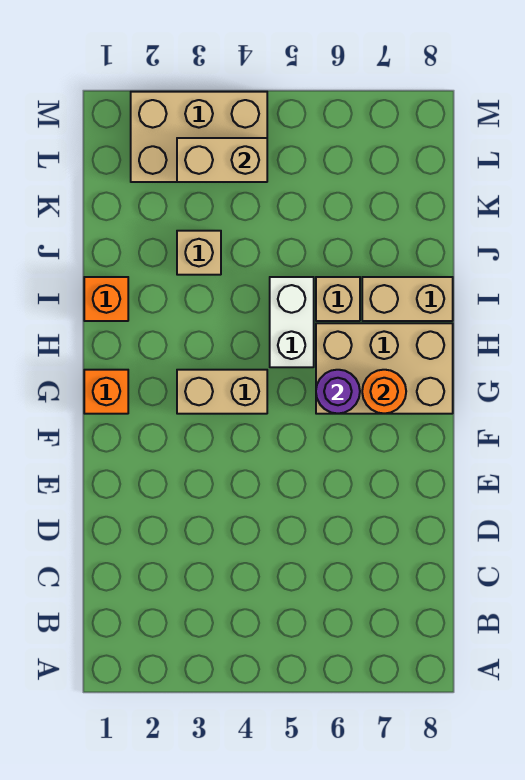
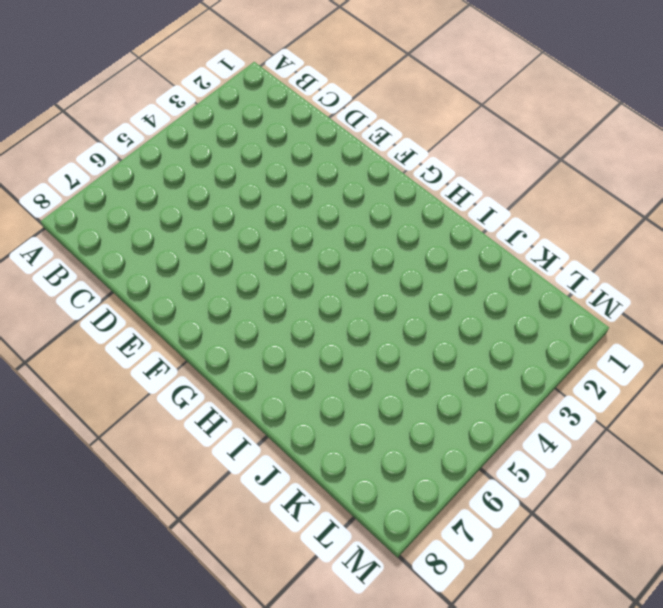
none -> orange brick G1 level 1
none -> tan brick G3:G4 level 1
none -> tan brick G6:H8 level 1

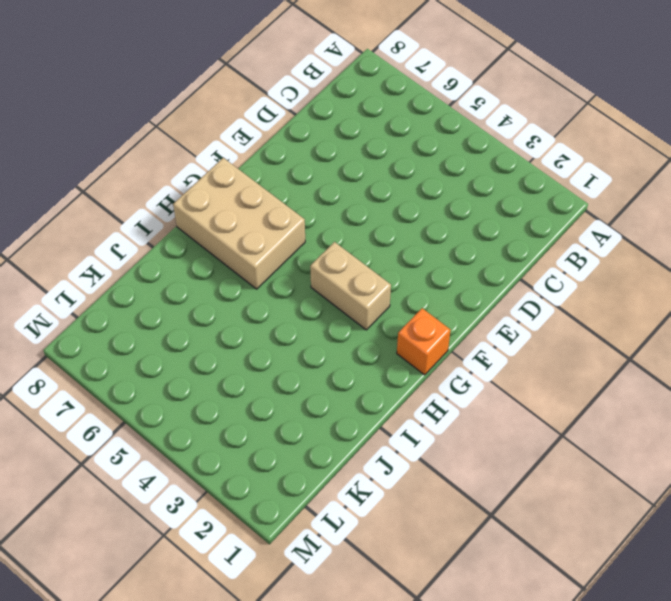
none -> white brick H5:I5 level 1
none -> orange brick I1 level 1
none -> tan brick I6 level 1

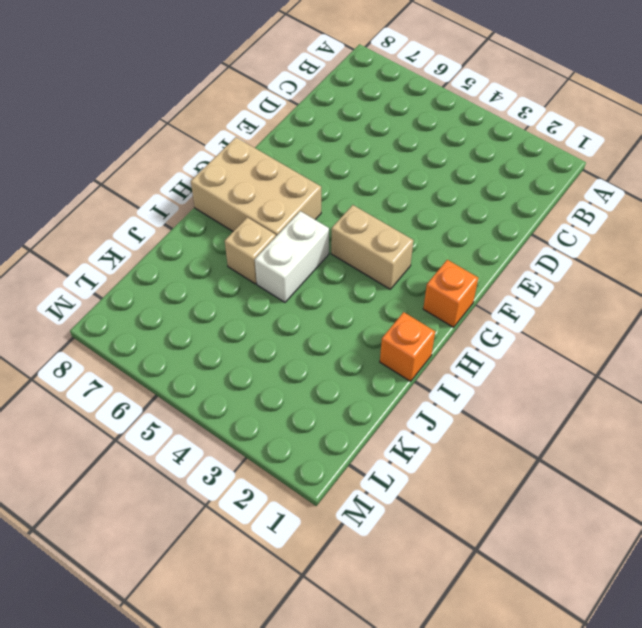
none -> tan brick I7:I8 level 1
none -> tan brick J3 level 1
none -> tan brick L2:M4 level 1

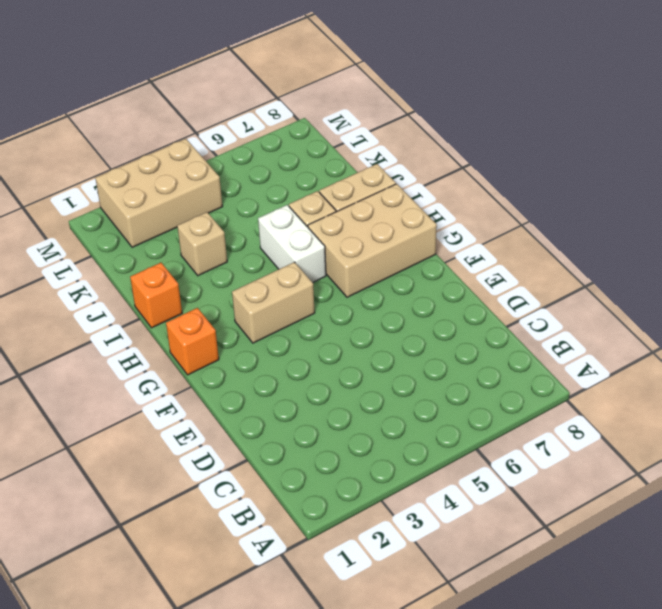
none -> purple round brick G6 level 2
none -> orange round brick G7 level 2
none -> tan brick L3:L4 level 2

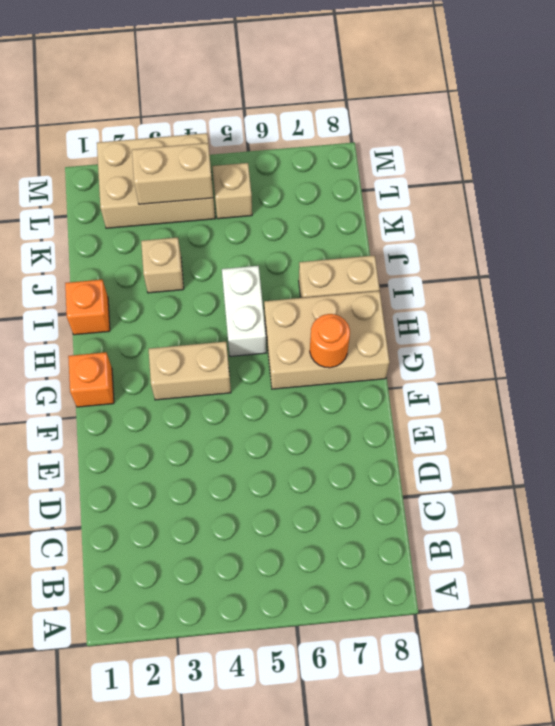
tan brick L5 level 1 -> tan brick I6 level 1
none -> purple round brick G6 level 2

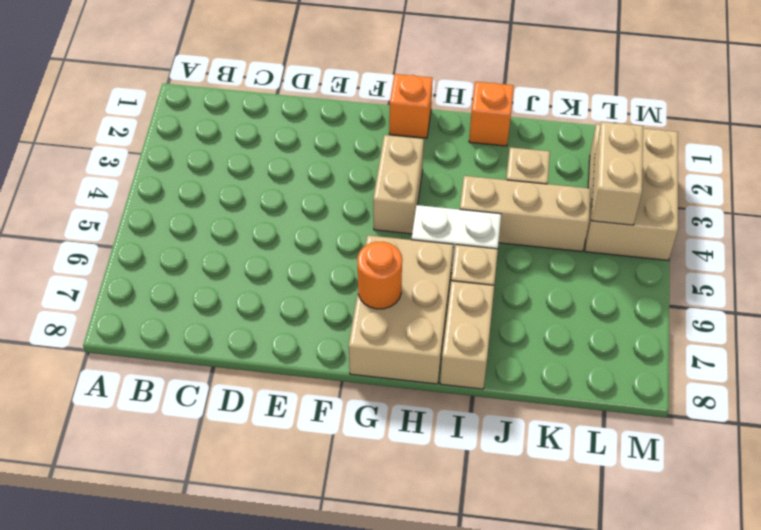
tan brick I4:K4 level 1 -> none
none -> purple round brick G6 level 2

